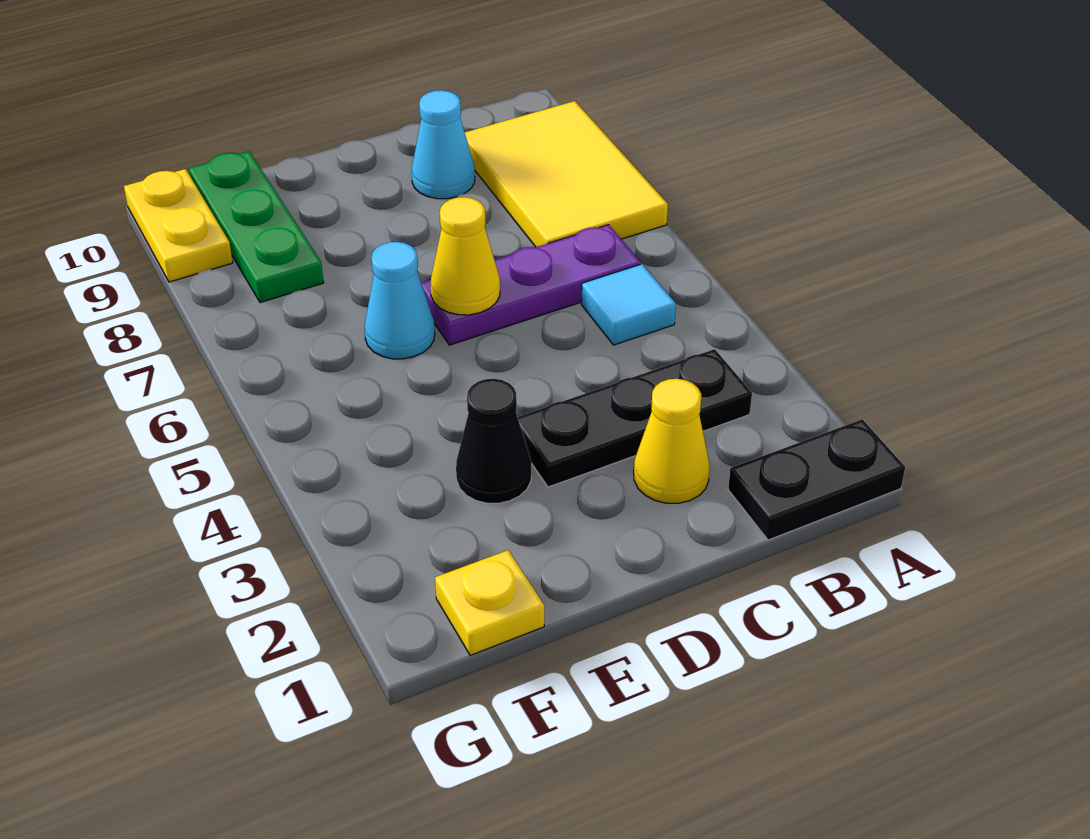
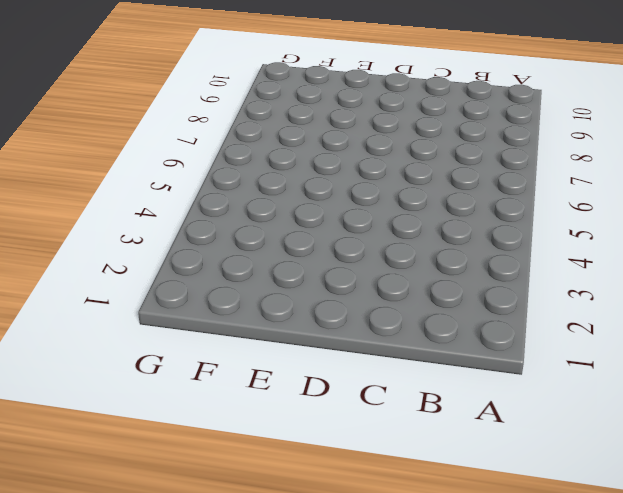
none -> black plate A1:B1 level 1
none -> yellow tile A7:B9 level 1
none -> black plate B3:D3 level 1

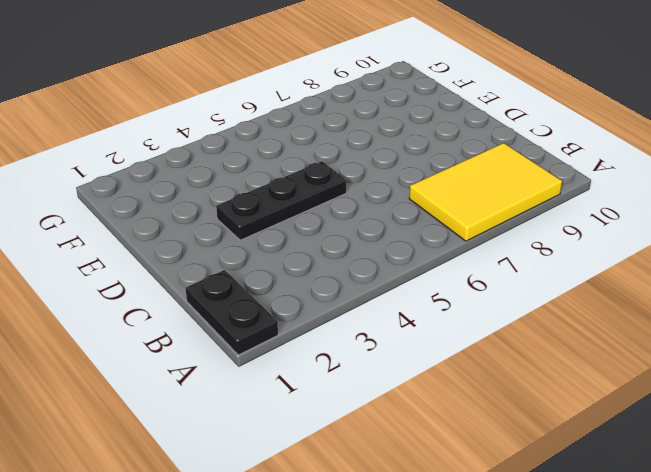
black plate D3:D5 level 1 -> black plate B3:D3 level 1
none -> cyan tile B5 level 1
none -> purple plate B6:D6 level 1
none -> yellow cone C2 level 1

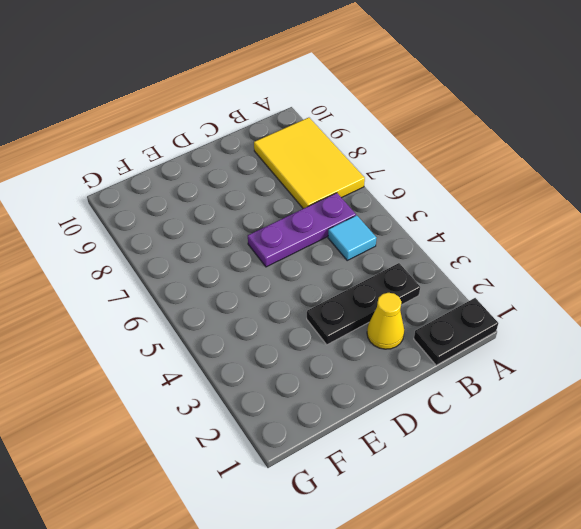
none -> cyan cone C9 level 1
none -> black cone E3 level 1
none -> cyan cone E6 level 1

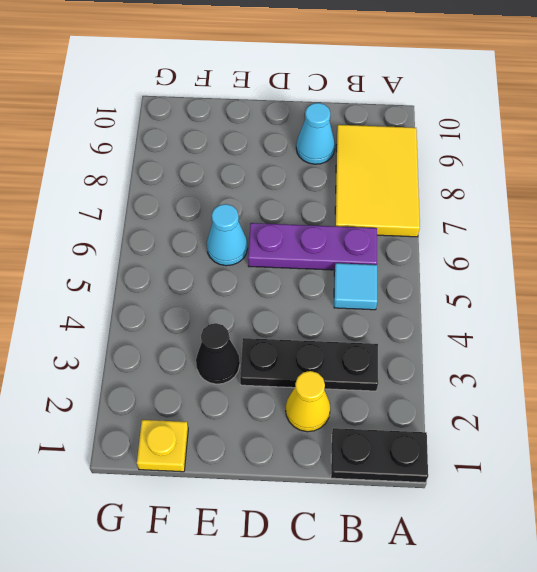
none -> green plate F8:F10 level 1
none -> yellow plate G9:G10 level 1
none -> yellow cone D6 level 2

